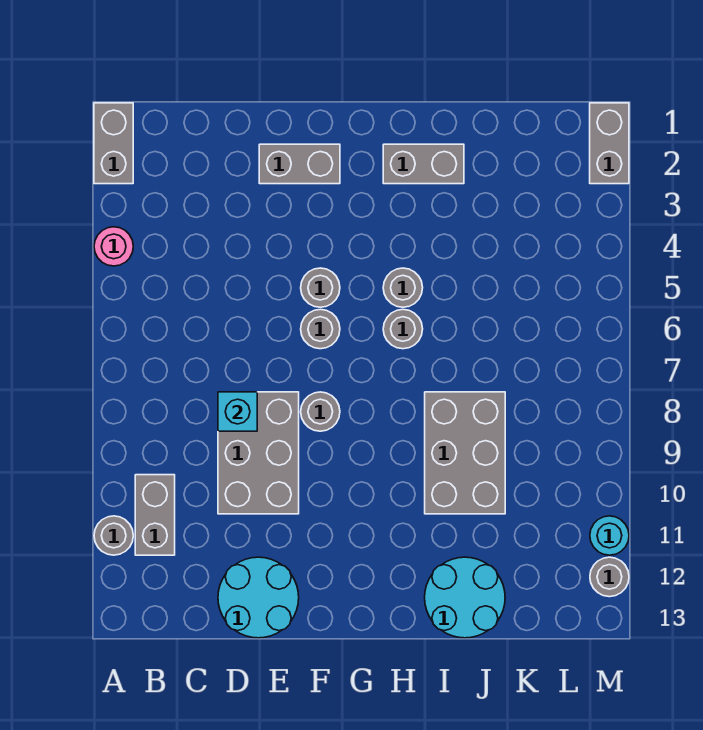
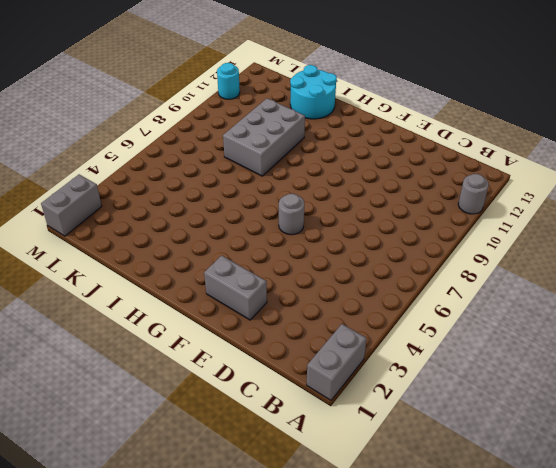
none -> pink round brick A4 level 1
none -> grey brick B10:B11 level 1
none -> grey brick D8:E10 level 1

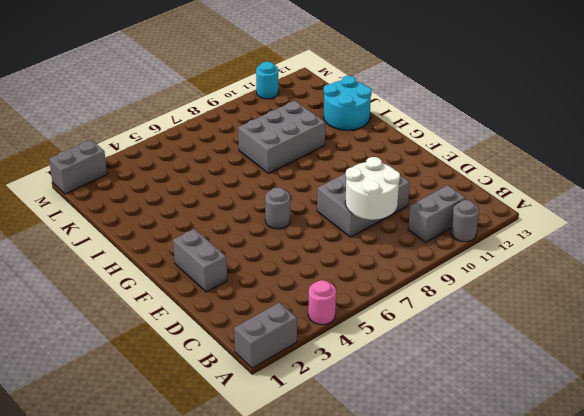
white round brick C8:D9 level 2 -> cyan brick D8 level 2
none -> cyan round brick D12:E13 level 1
none -> grey round brick F5 level 1
none -> grey round brick F8 level 1

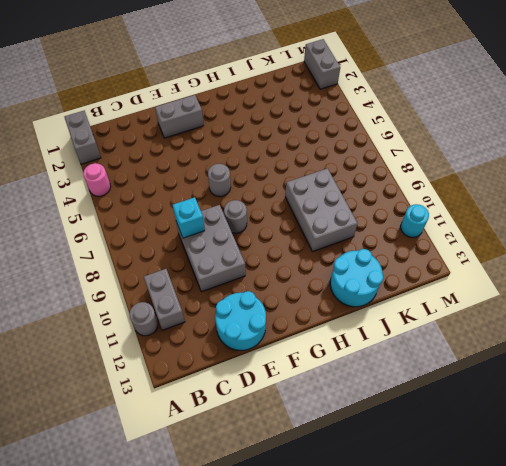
none -> grey round brick F5 level 1
none -> grey brick H2:I2 level 1
none -> grey round brick H5 level 1

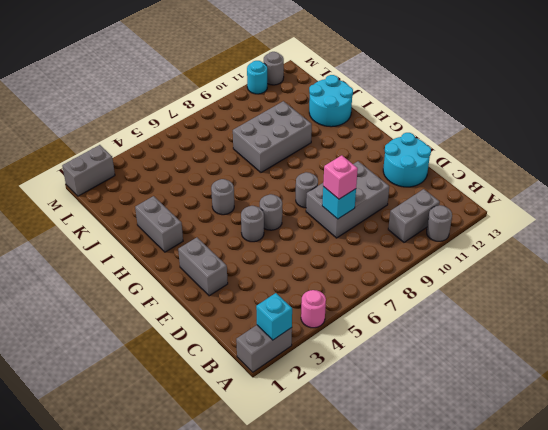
cyan brick A2 level 2 -> none
pink brick D8 level 3 -> none
none -> grey round brick H6 level 1

